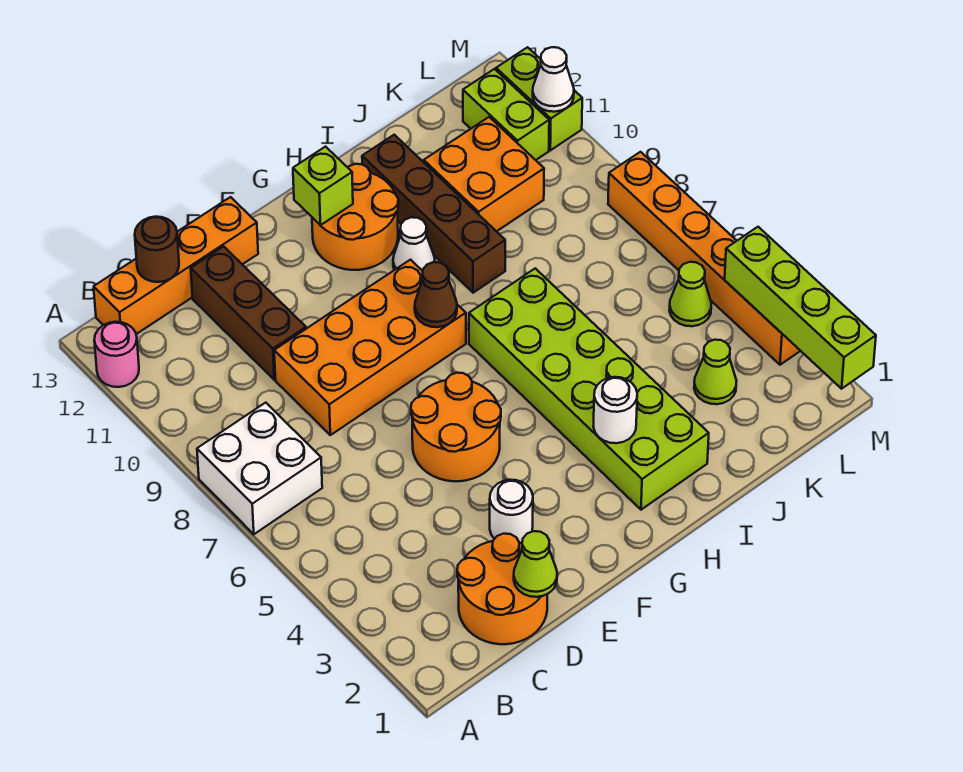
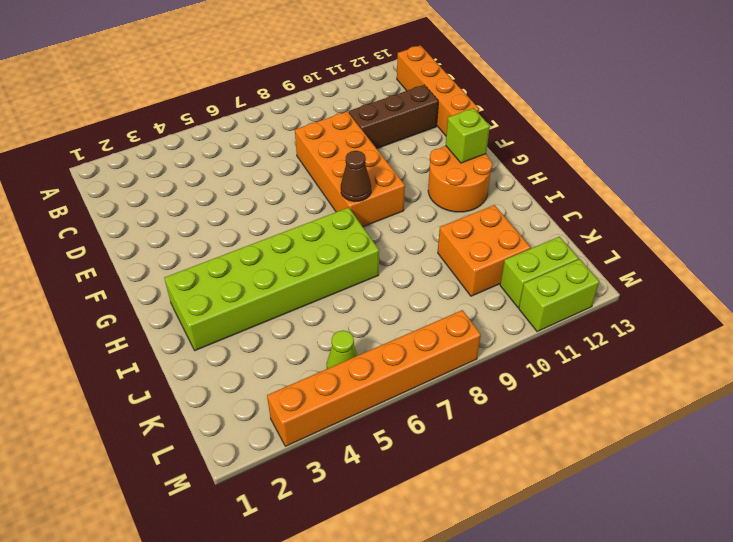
none -> white brick A7:B8 level 1
none -> pink round brick A12 level 1
none -> orange round brick C1:D2 level 1

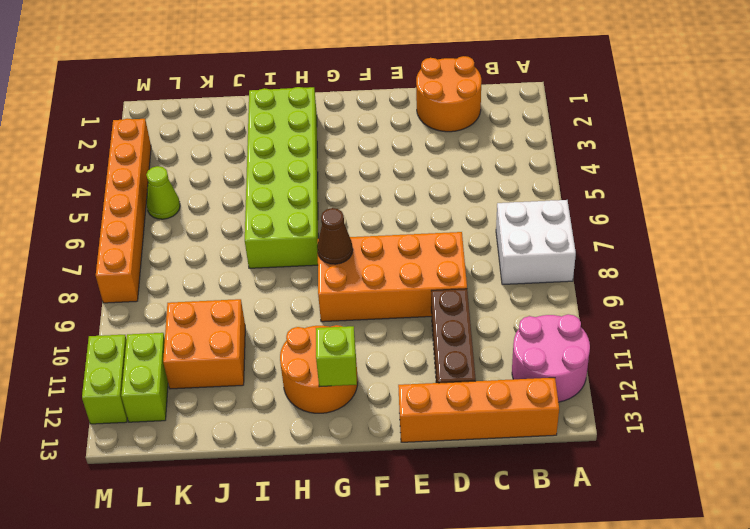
pink round brick A11:B12 level 1 -> pink round brick A12 level 1
none -> white round brick E3 level 1
none -> orange round brick E5:F6 level 1
none -> white cone H10 level 1

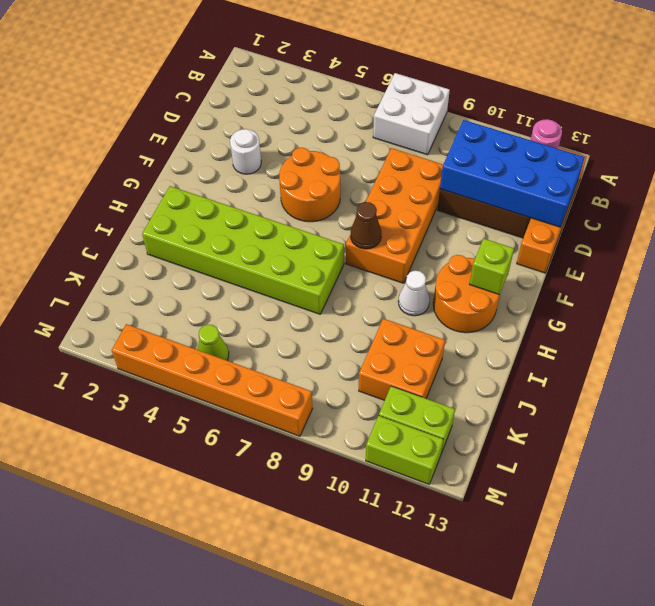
blue brick C10:D13 level 2 -> brown round brick C13 level 2
none -> orange round brick C1:D2 level 1
none -> brown brick I9:I12 level 1
none -> lime cone K3 level 1

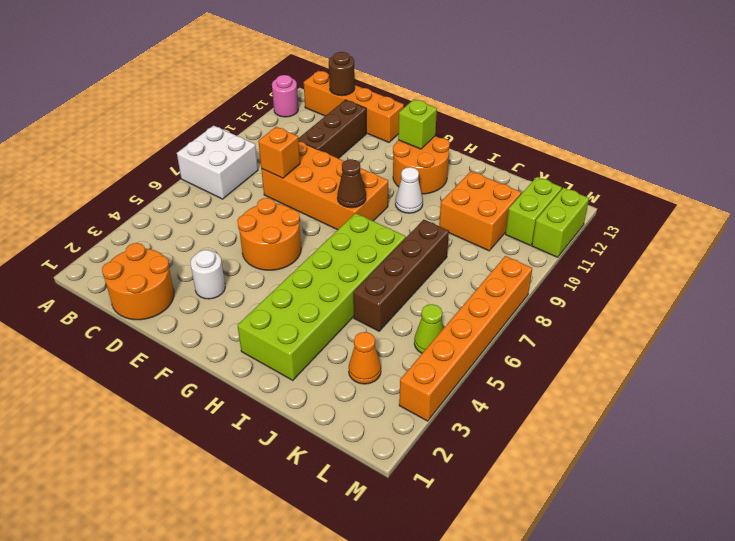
orange brick D8 level 2 -> none
brown brick J5:J8 level 1 -> brown brick I9:I12 level 1
orange cone K3 level 1 -> lime cone K3 level 1
none -> lime cone D1 level 2
none -> white round brick H3 level 2
none -> lime brick M1:M4 level 2

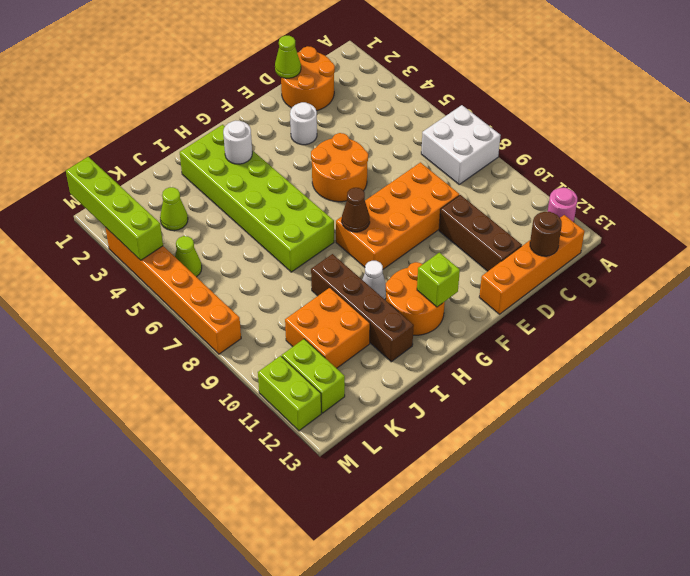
none -> white cone M11 level 2

